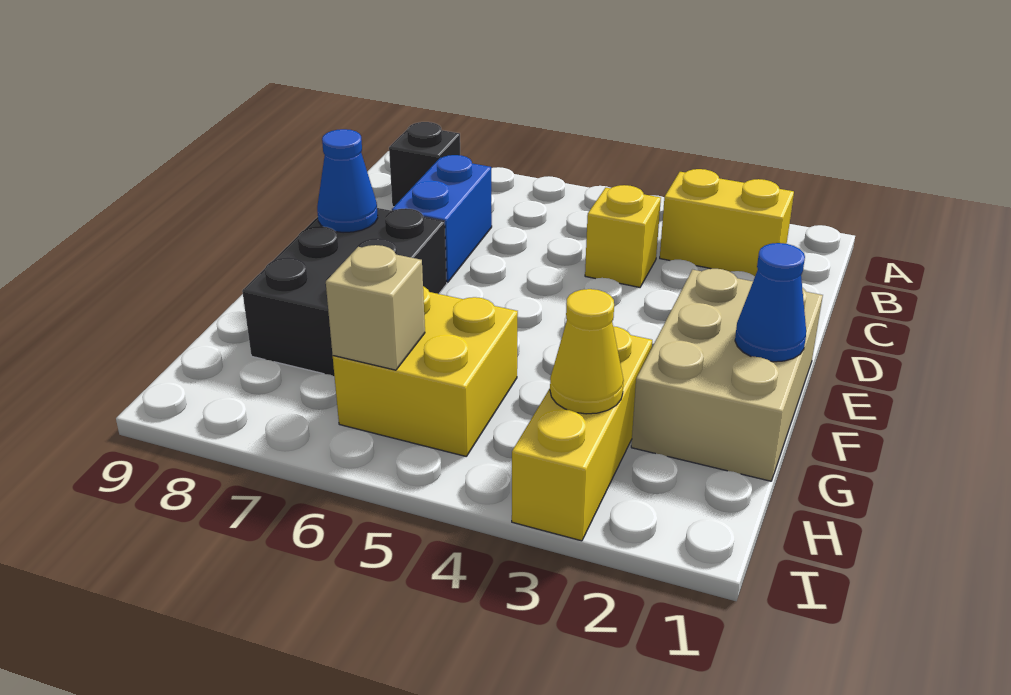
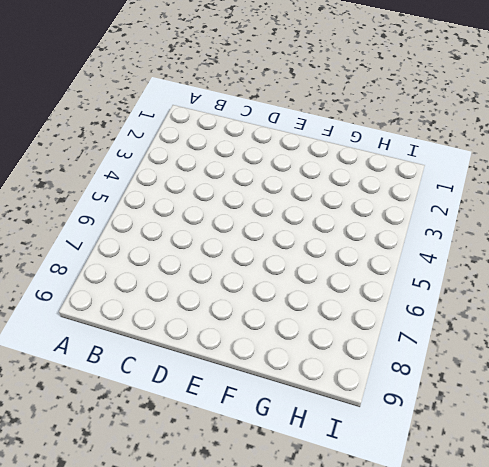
none -> yellow brick B2:B3 level 1
none -> black brick B8 level 1
none -> yellow brick C4 level 1

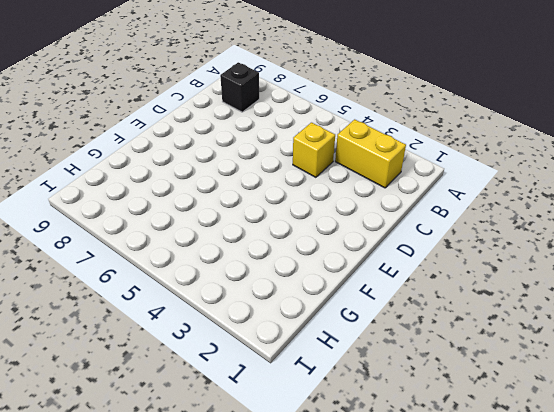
none -> blue brick C7:D7 level 1
none -> tan brick E1:G2 level 1
none -> black brick E7:G8 level 1

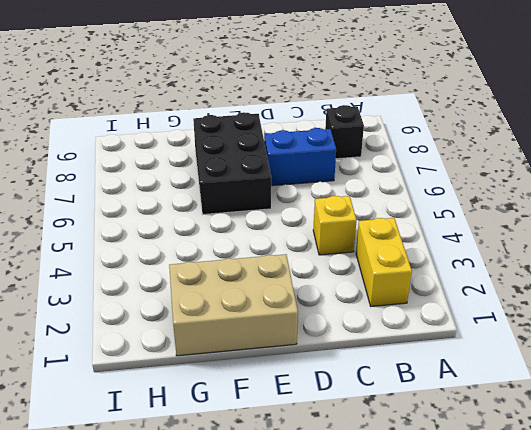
black brick E6:F8 level 1 -> black brick E7:G8 level 1
none -> yellow brick G3:I3 level 1
none -> yellow brick G5:H6 level 1
none -> blue cone E8 level 2

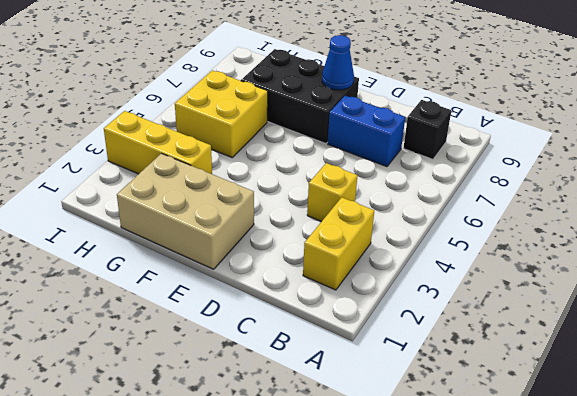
none -> blue cone F1 level 2
none -> yellow cone H3 level 2
none -> tan brick H6 level 2

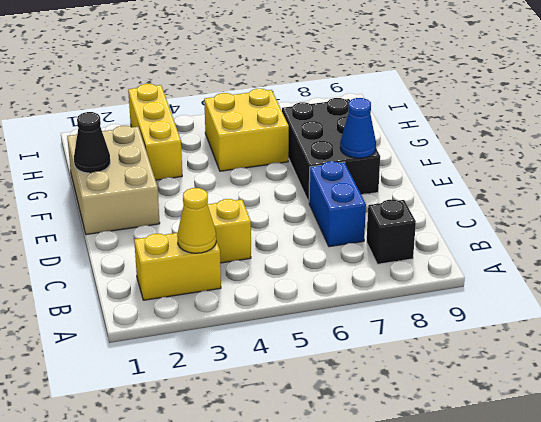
yellow cone B3 level 2 -> yellow cone H3 level 2
black cone F1 level 2 -> blue cone F1 level 2
none -> tan brick H6 level 2

